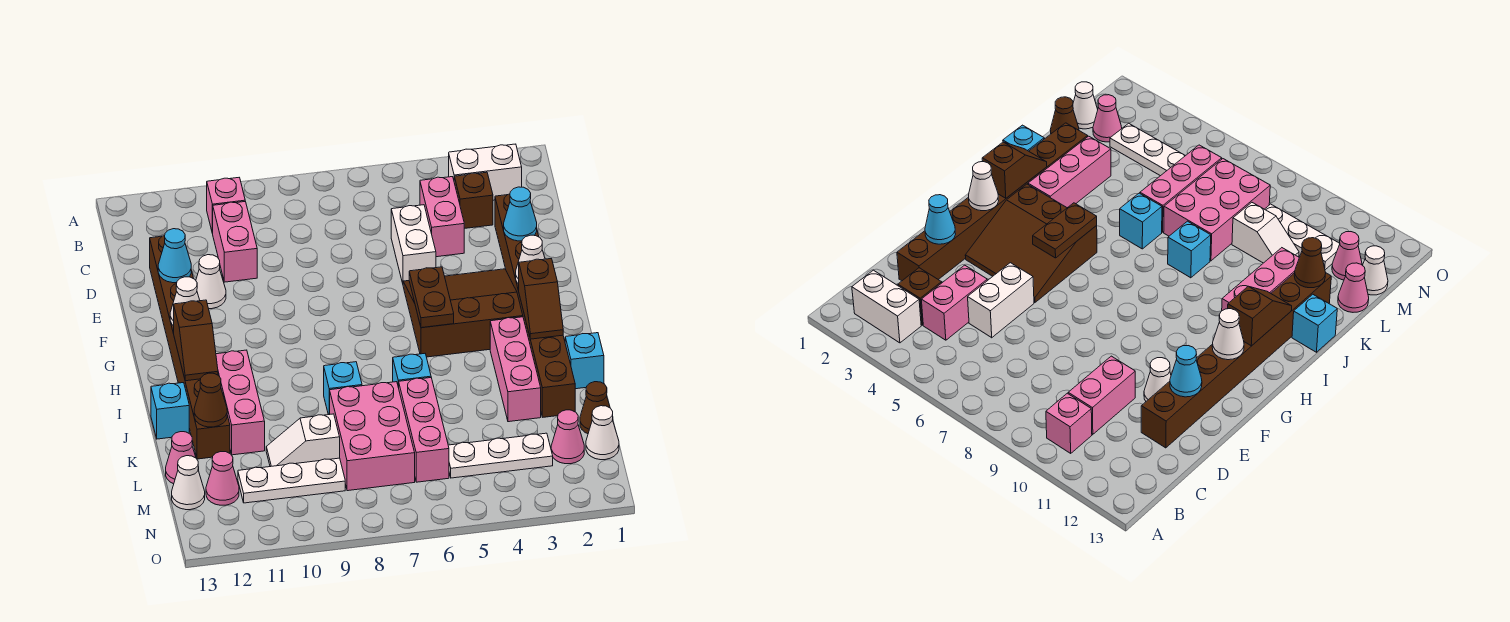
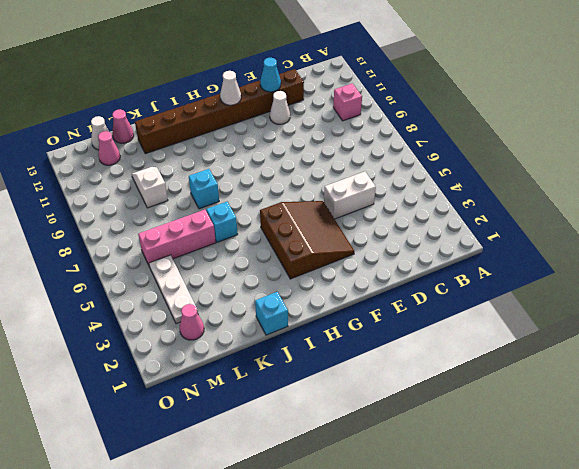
none -> white brick B2:B3 level 1
none -> brown brick C3 level 1
none -> pink brick C4:D4 level 1
none -> pink brick C10:D10 level 1

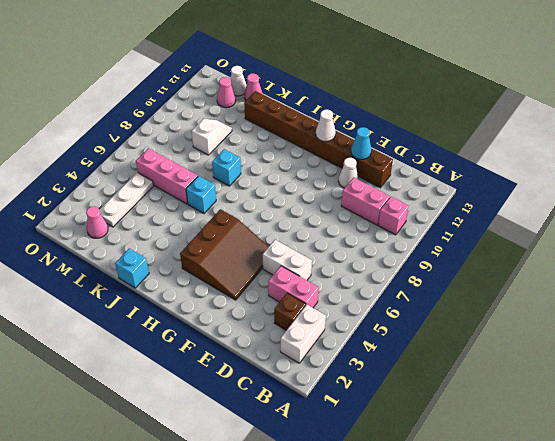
none -> brown brick D2:K2 level 1
none -> pink brick I3:K3 level 1
none -> pink brick I11:K11 level 1
none -> cyan brick J13 level 1

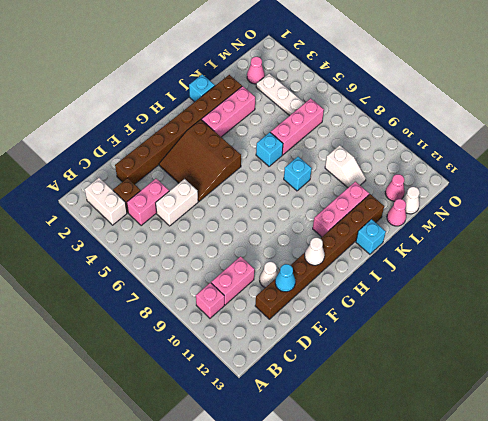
none -> pink brick K7:M8 level 1
none -> brown cone L1 level 1
none -> white cone M1 level 1
none -> white plate M9:M11 level 1

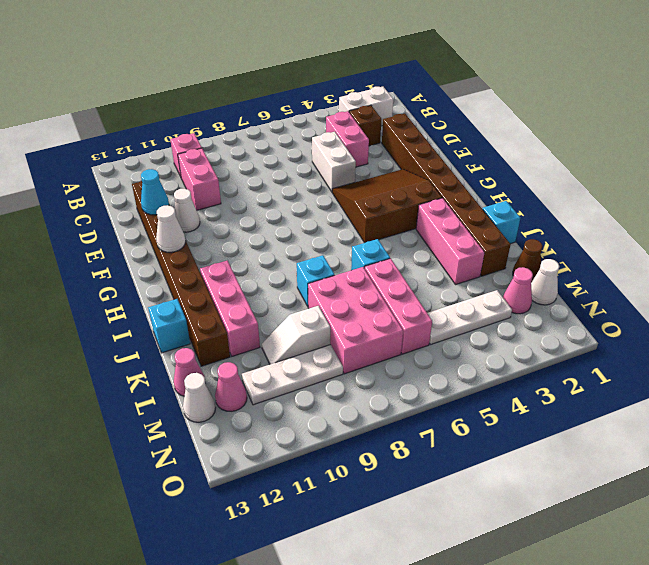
none -> cyan cone E2 level 2
none -> white cone G2 level 2
none -> brown plate G5:H5 level 2
none -> brown slope H2:I2 level 2 top H

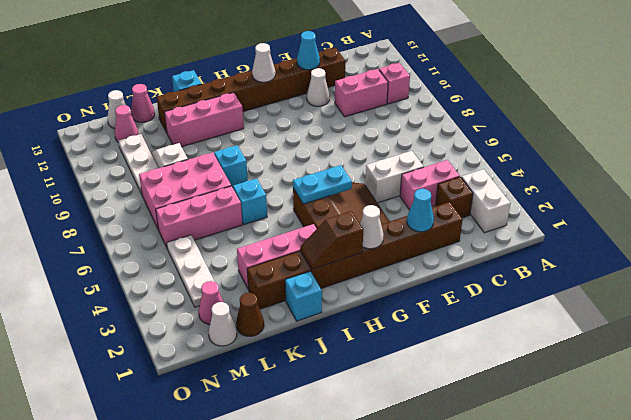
cyan plate G5:H5 level 2 -> brown plate G5:H5 level 2
none -> brown slope H12:I12 level 2 top H
none -> brown cone K12 level 2

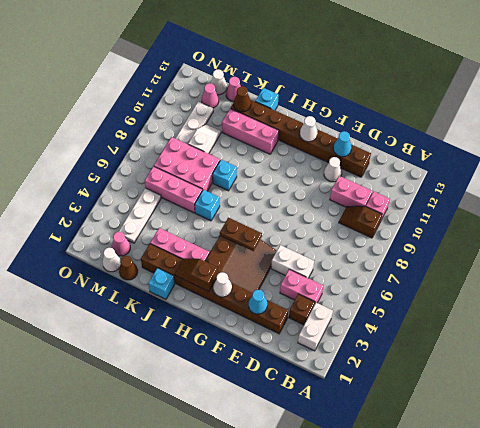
brown slope B9:C9 level 1 top B -> brown slope H12:I12 level 2 top H

